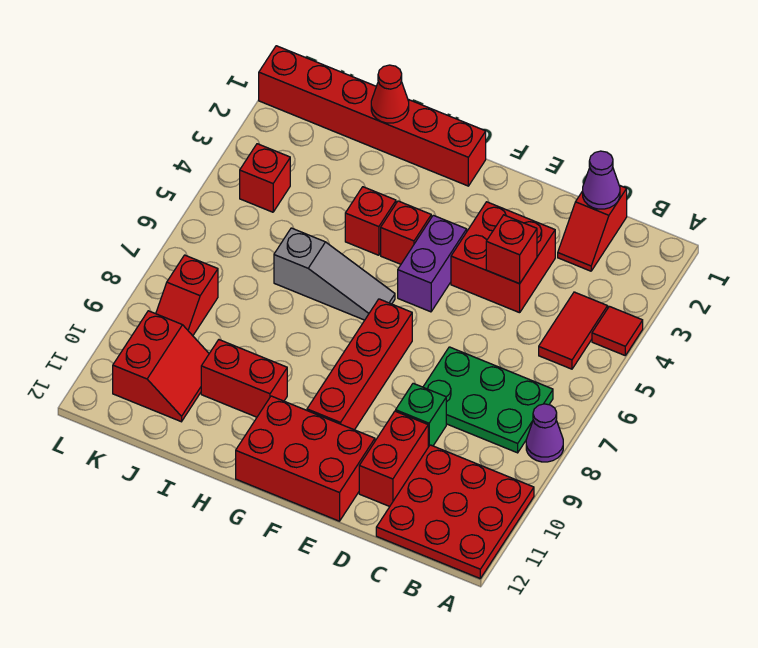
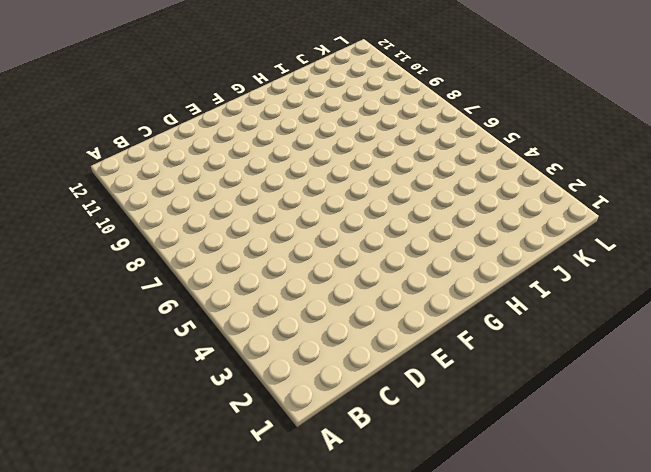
none -> red tile A4 level 1
none -> purple cone A8 level 1
none -> red plate A10:C12 level 1

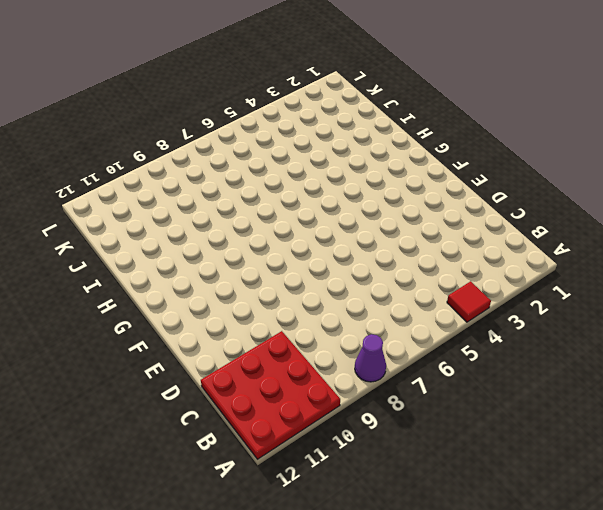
none -> red tile B4:B5 level 1
none -> green plate B7:D8 level 1
none -> red slope C1:C2 level 1 top 1

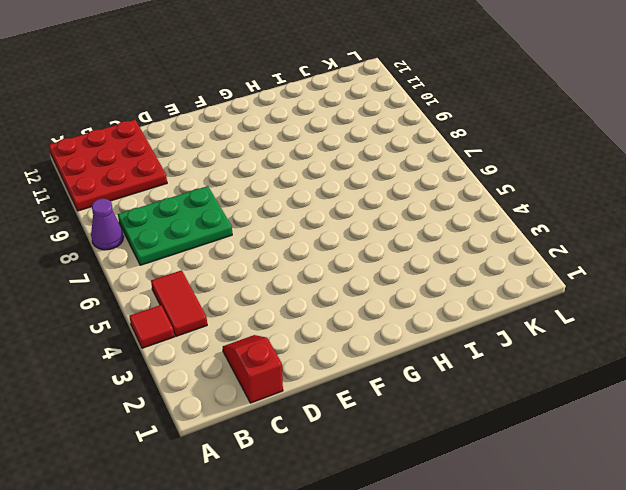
none -> red brick D3:E4 level 1
none -> green brick D9 level 1
none -> red brick D10:D11 level 1

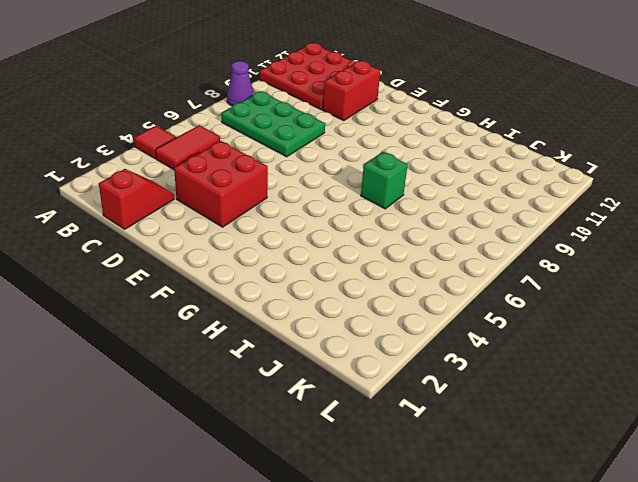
green brick H7 level 1 -> green brick D9 level 1
none -> red brick E11:G12 level 1
none -> purple brick F4:F5 level 1
none -> red brick F7:F10 level 1

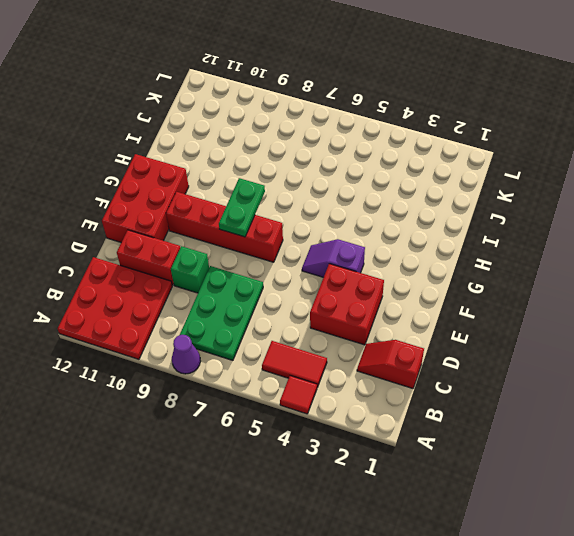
purple slope F4:F5 level 1 top 4 -> purple brick F4:F5 level 1
green plate F8:G8 level 2 -> none
none -> red brick G1:L1 level 1
none -> red brick G4 level 1
none -> grey slope G6:I6 level 1 top I

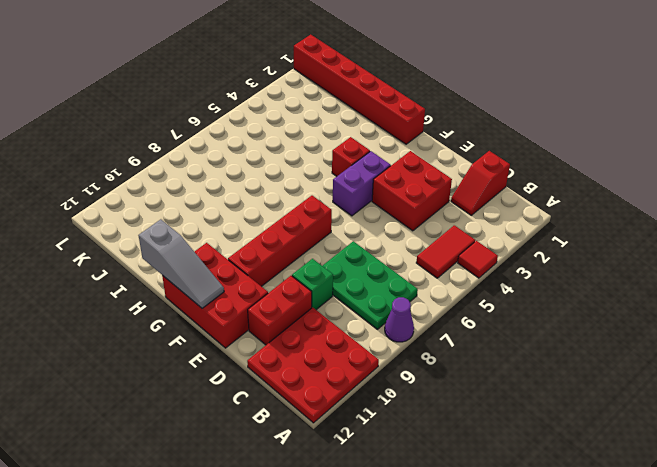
grey slope F12:H12 level 2 top H -> grey slope G6:I6 level 1 top I
none -> red brick H4 level 1
none -> red brick H10:I10 level 1
none -> red slope J10:K11 level 1 top K

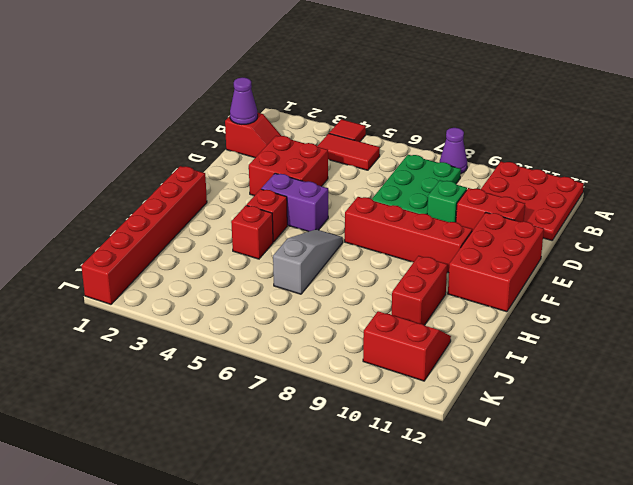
none -> red brick K4 level 1
none -> red slope K8:K9 level 1 top 8
none -> red brick D4 level 2

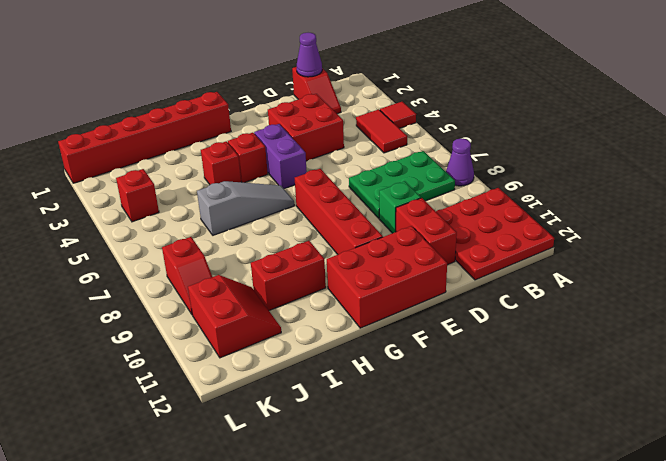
none -> red brick D4 level 2
none -> red cone I1 level 2

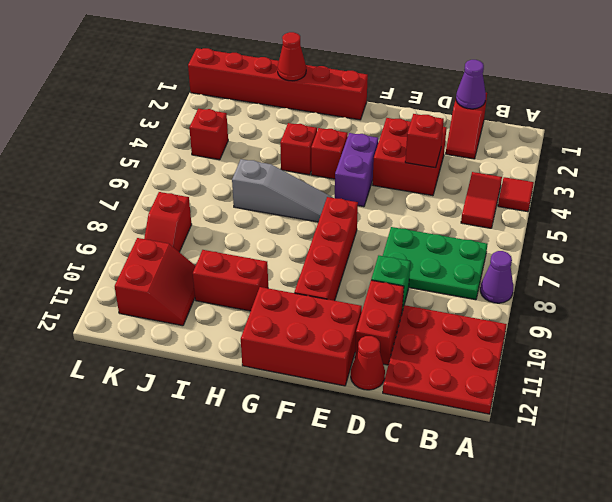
red cone D12 level 1 -> none

